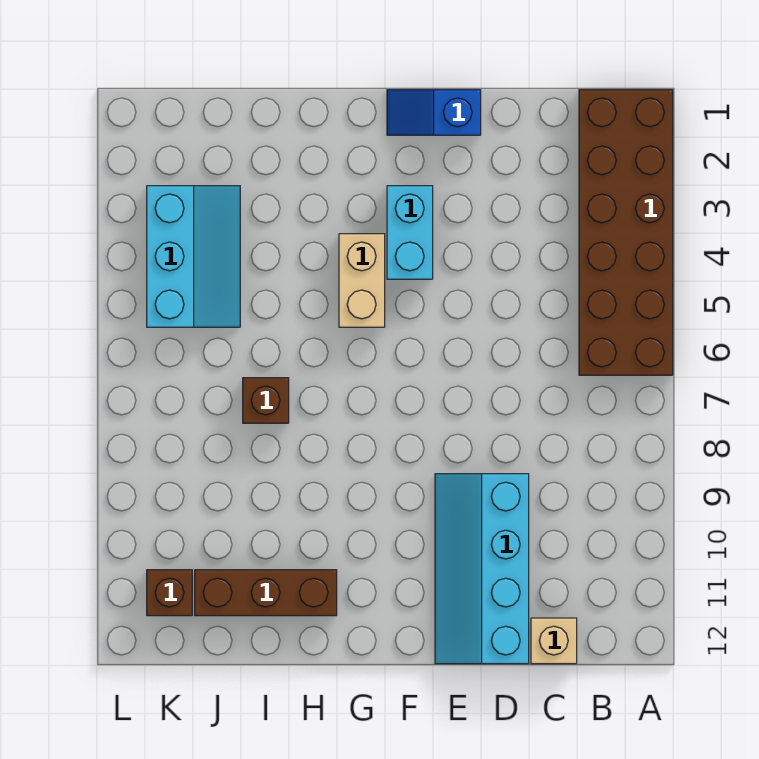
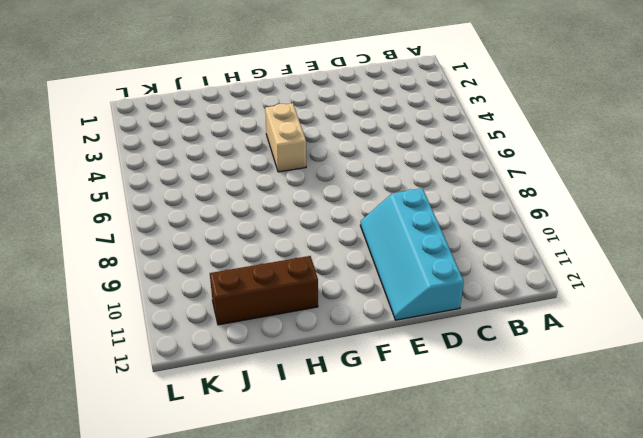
none -> brown brick A1:B6 level 1
none -> tan brick C12 level 1

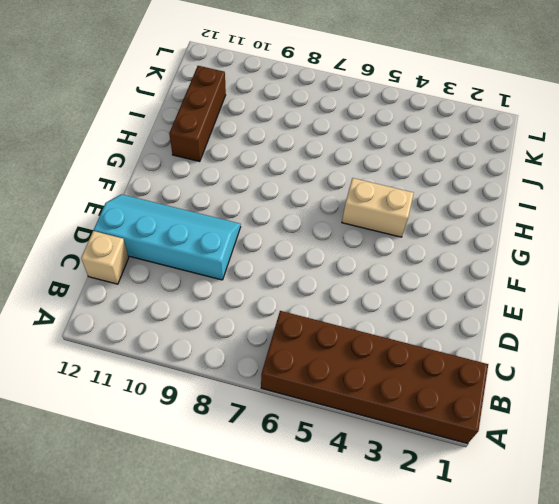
none -> blue slope E1:F1 level 1 top E
none -> cyan brick F3:F4 level 1

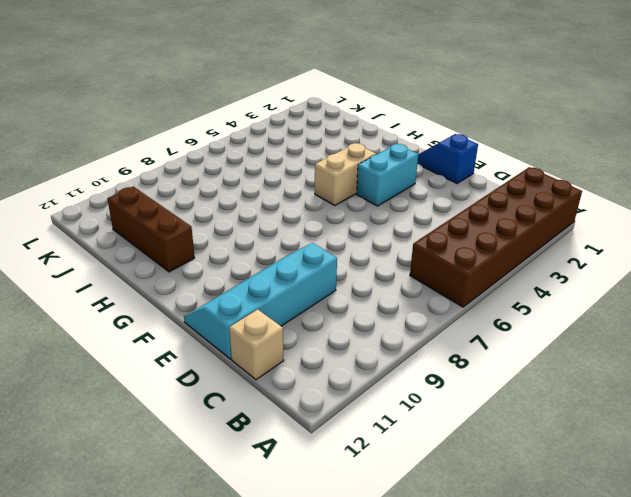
none -> brown brick I7 level 1
none -> cyan slope J3:K5 level 1 top K

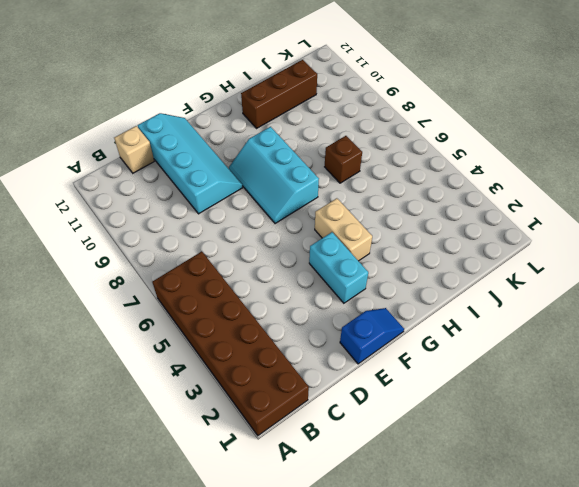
cyan slope F7:G9 level 1 top G -> cyan slope J3:K5 level 1 top K
none -> brown brick K11 level 1

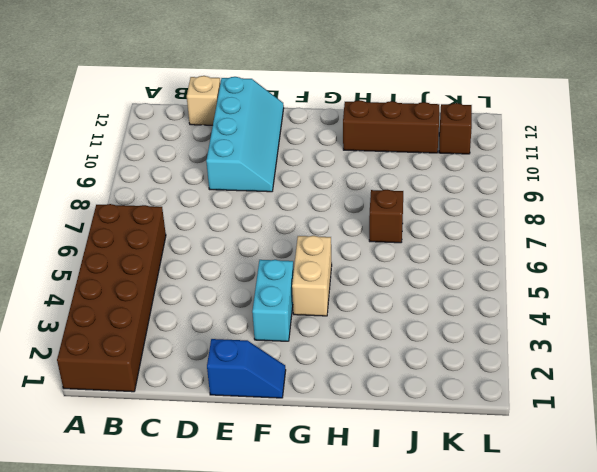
none -> cyan slope J3:K5 level 1 top K

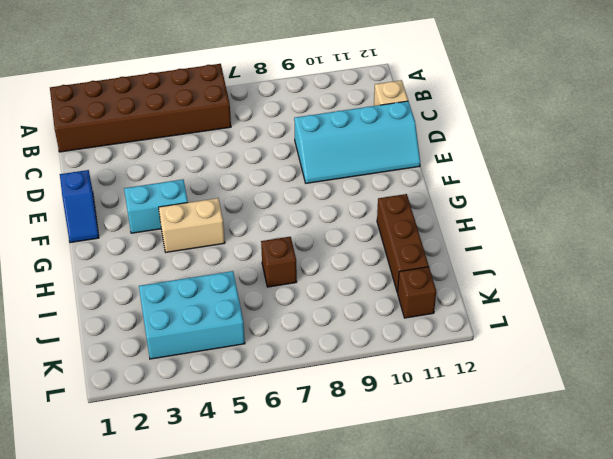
cyan brick J3:K5 level 1 -> cyan slope J3:K5 level 1 top K

